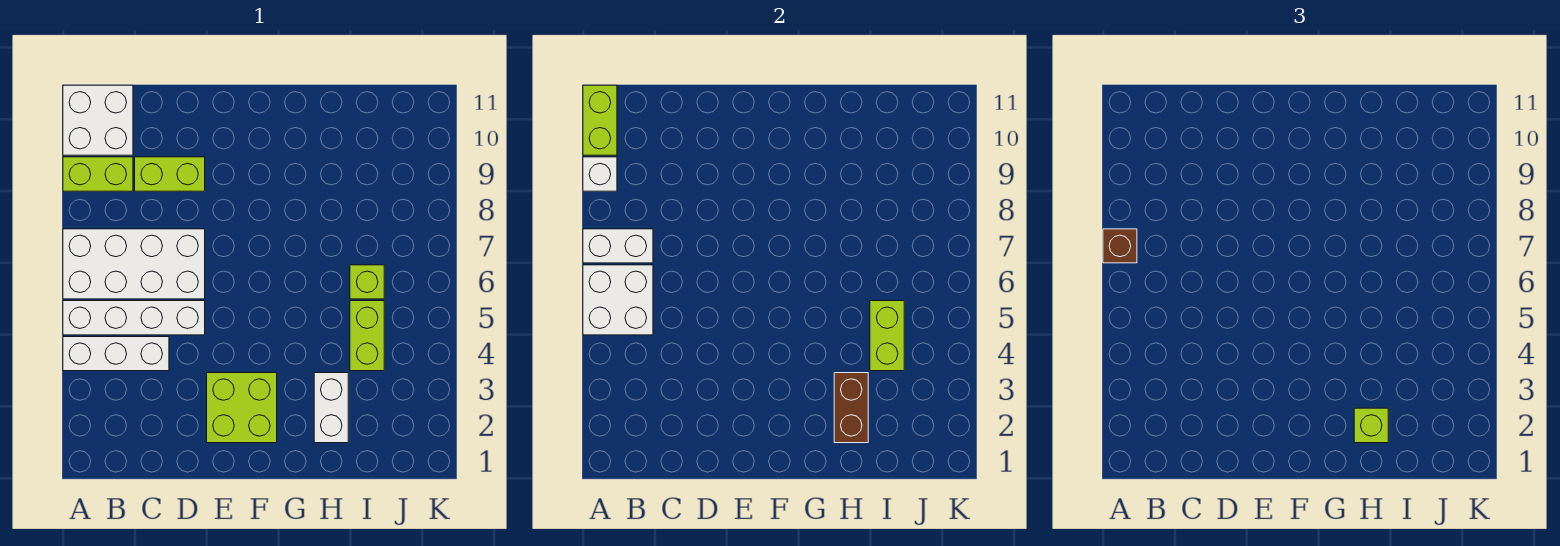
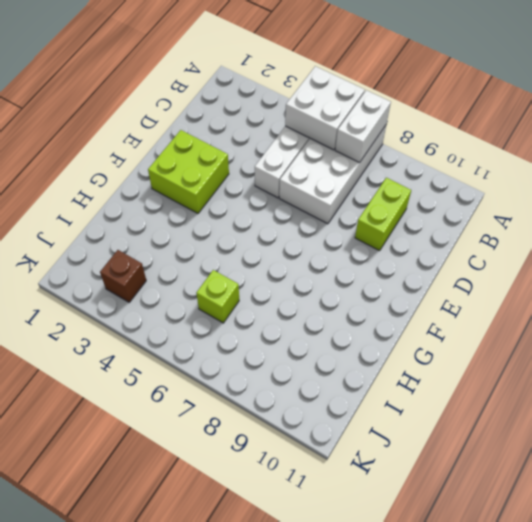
brown brick J3 level 1 -> brown brick A7 level 3
none -> white brick A4:C4 level 1
none -> lime brick A9:B9 level 1
none -> white brick A10:B11 level 1

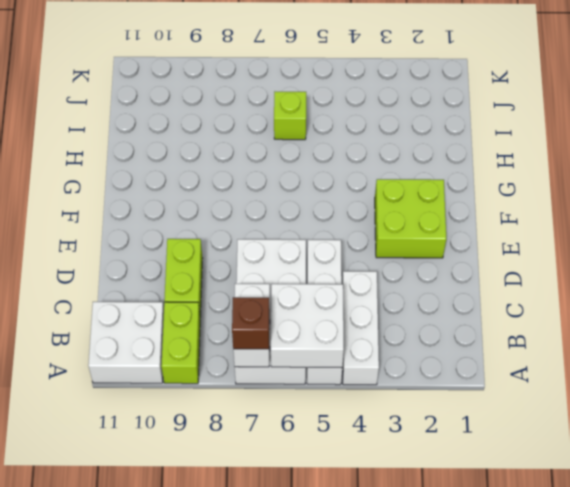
none -> white brick H2:H3 level 1
none -> lime brick I4:I5 level 1
none -> white brick A9 level 2

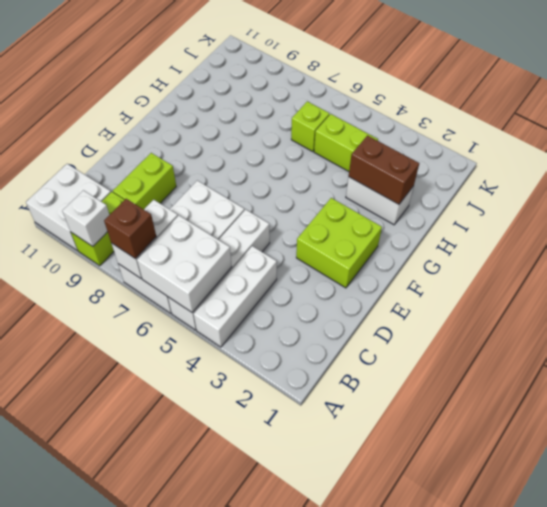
none -> lime brick A10:A11 level 2
none -> lime brick I4:I5 level 2
none -> lime brick H2 level 3

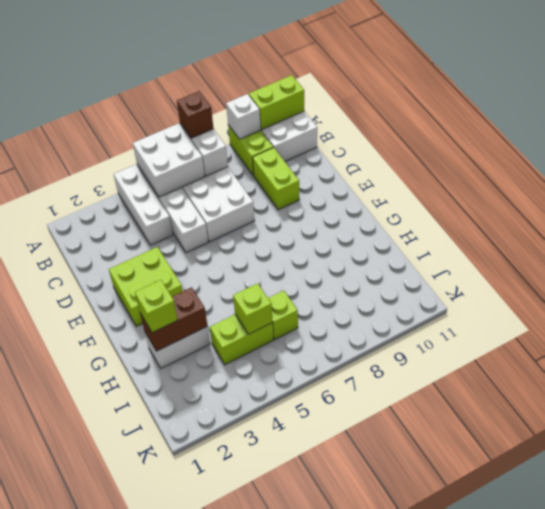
lime brick I5 level 2 -> lime brick I4:I5 level 2

